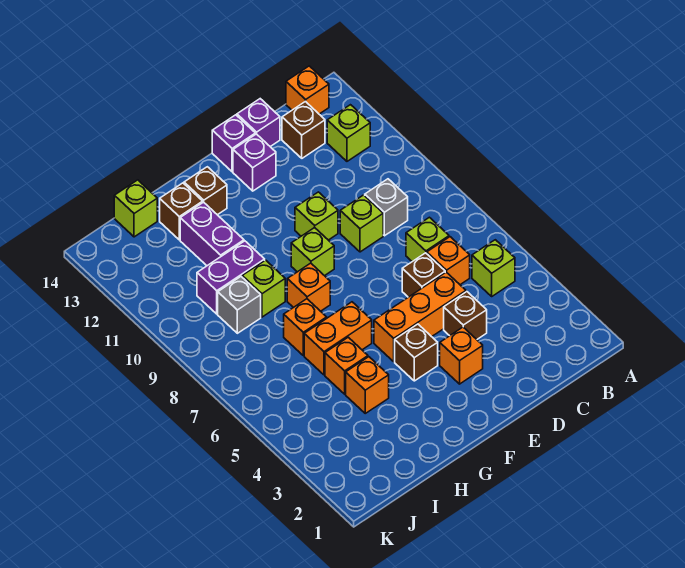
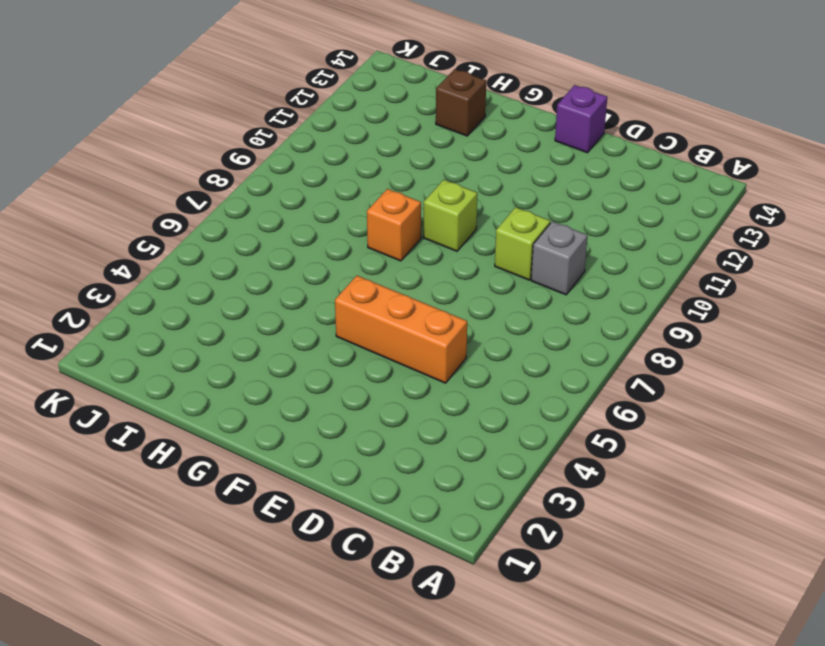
none -> lime brick B5 level 1
none -> lime brick B12 level 1
none -> orange brick B14 level 1
none -> orange brick C6 level 1

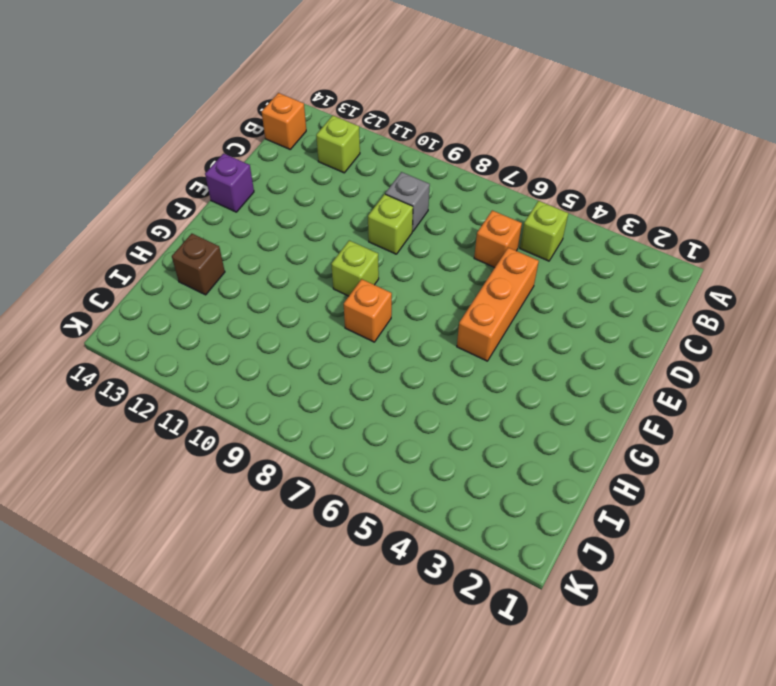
none -> lime brick C7 level 1
none -> brown brick C13 level 1
none -> brown brick D4 level 1
none -> brown brick D6 level 1

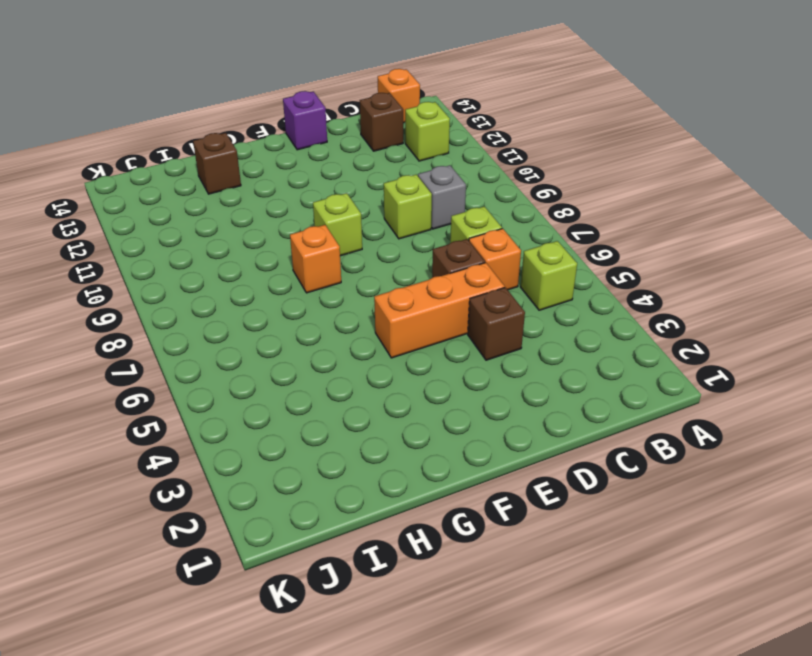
none -> purple brick D14 level 1
none -> orange brick E3 level 1
none -> lime brick E10 level 1
none -> purple brick E13 level 1

